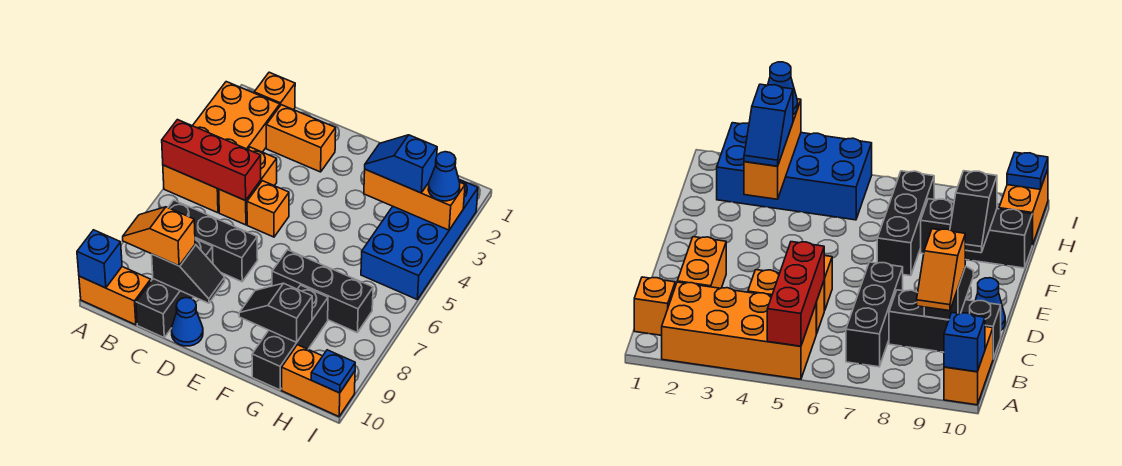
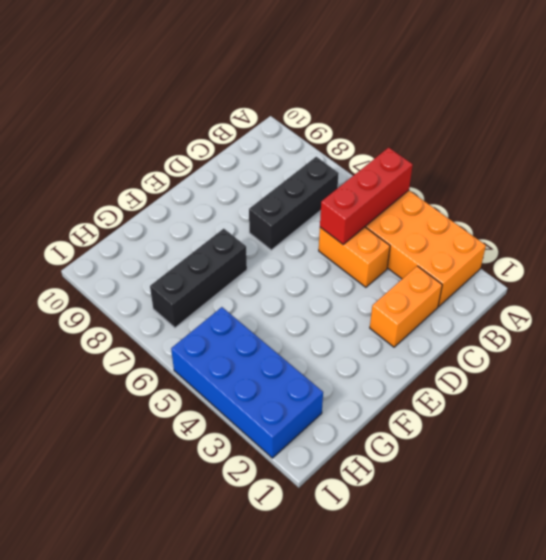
none -> orange brick A10:B10 level 1
none -> orange brick B1 level 1
none -> black brick C8:C10 level 1

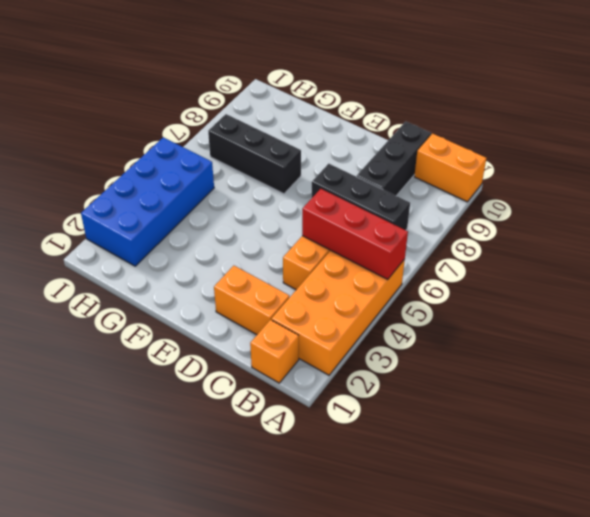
none -> orange brick D5 level 1
none -> blue cone D10 level 1
none -> black brick G8:G10 level 1

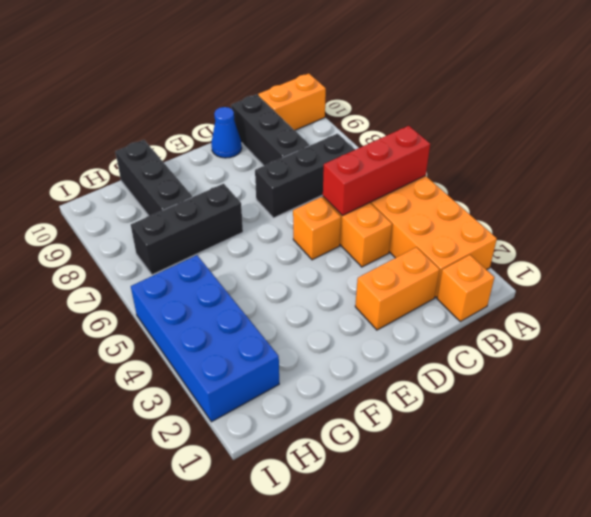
none -> orange brick H10:I10 level 1
none -> blue brick A10 level 2
none -> black slope C9:D9 level 2 top C

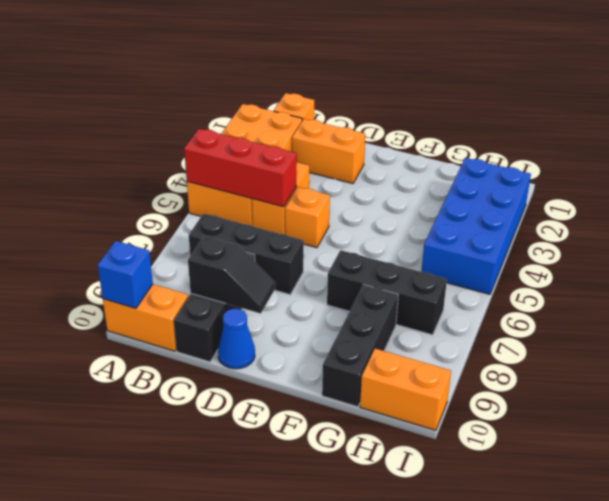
none -> black slope F9:G9 level 2 top G
none -> orange brick G3:I3 level 2
none -> blue plate I10 level 2

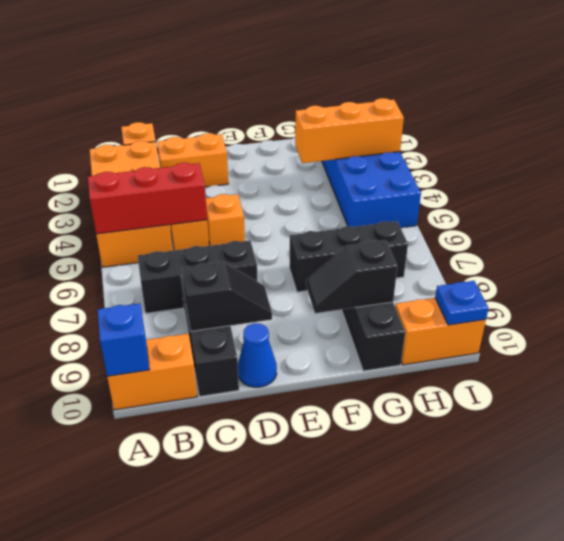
none -> orange slope B9:C9 level 3 top C
none -> blue slope G3:H3 level 3 top H
none -> blue cone I3 level 3

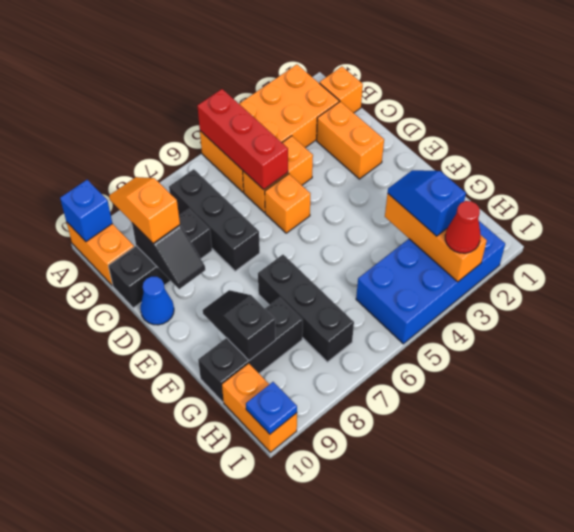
red cone I3 level 3 -> blue cone I3 level 3

